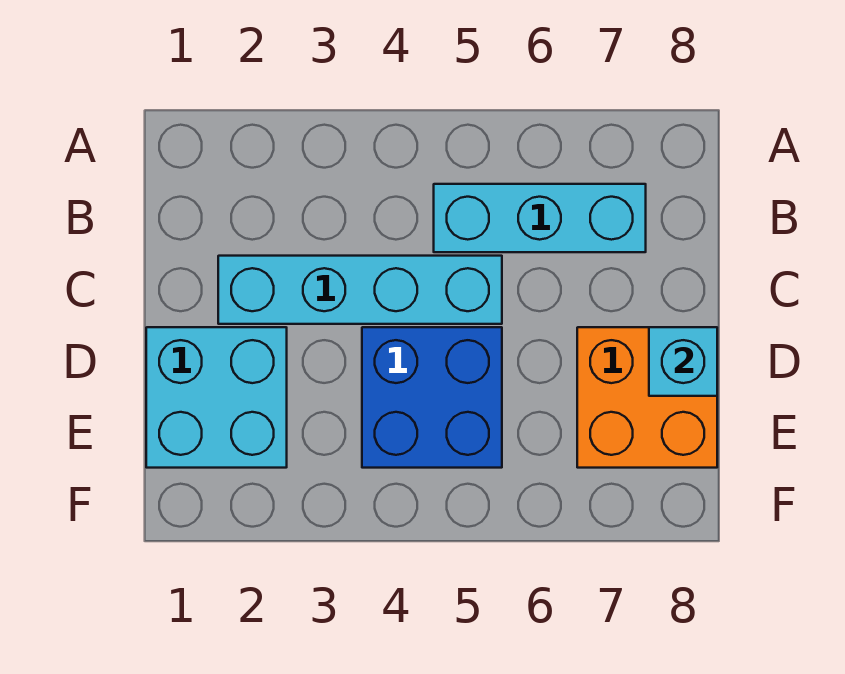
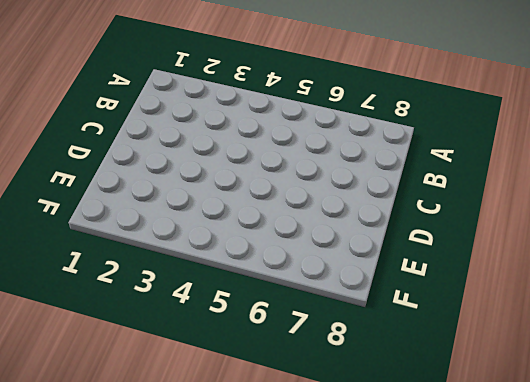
none -> cyan brick B5:B7 level 1
none -> cyan brick C2:C5 level 1

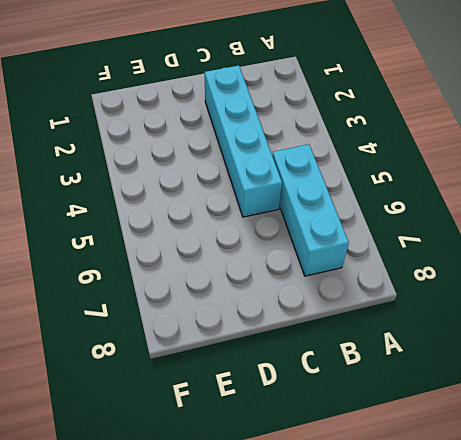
none -> cyan brick D1:E2 level 1
none -> blue brick D4:E5 level 1

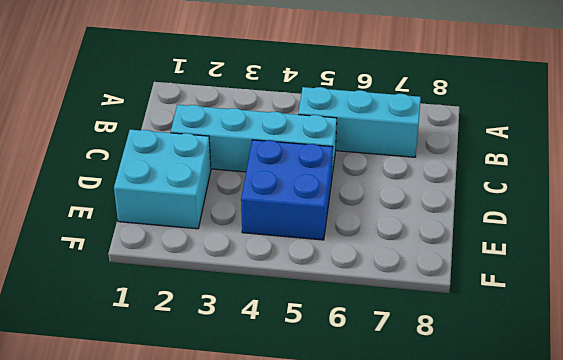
none -> orange brick D7:E8 level 1
none -> cyan brick D8 level 2

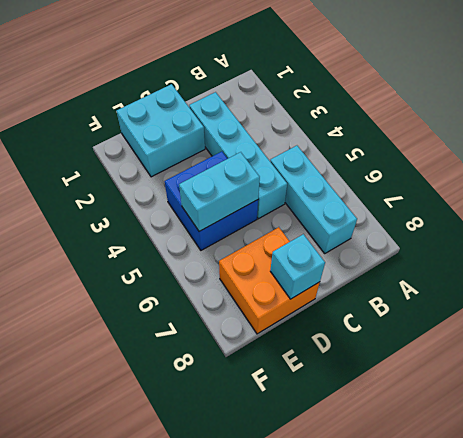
cyan brick D5:E5 level 2 -> none

